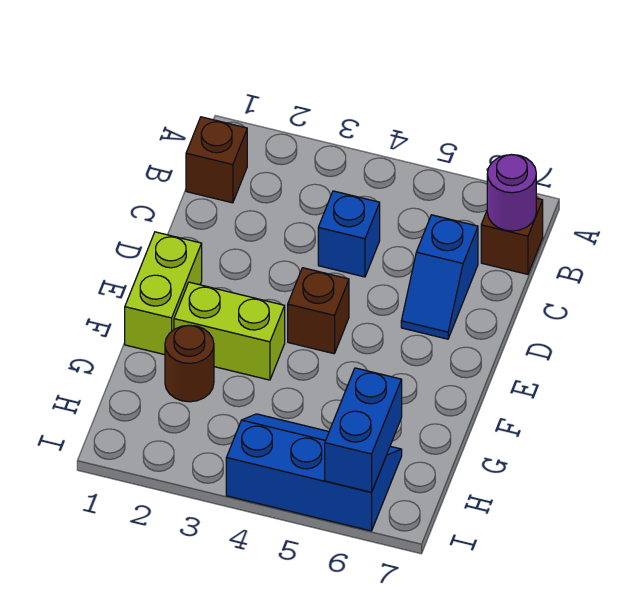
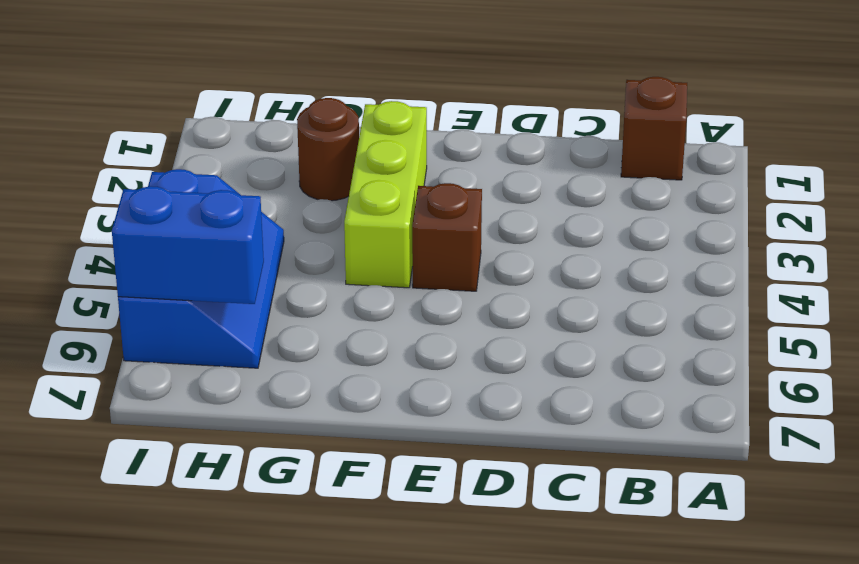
lime brick F2:F4 level 1 -> lime brick F2:F3 level 1
none -> brown brick B7 level 1
none -> blue brick C4 level 1

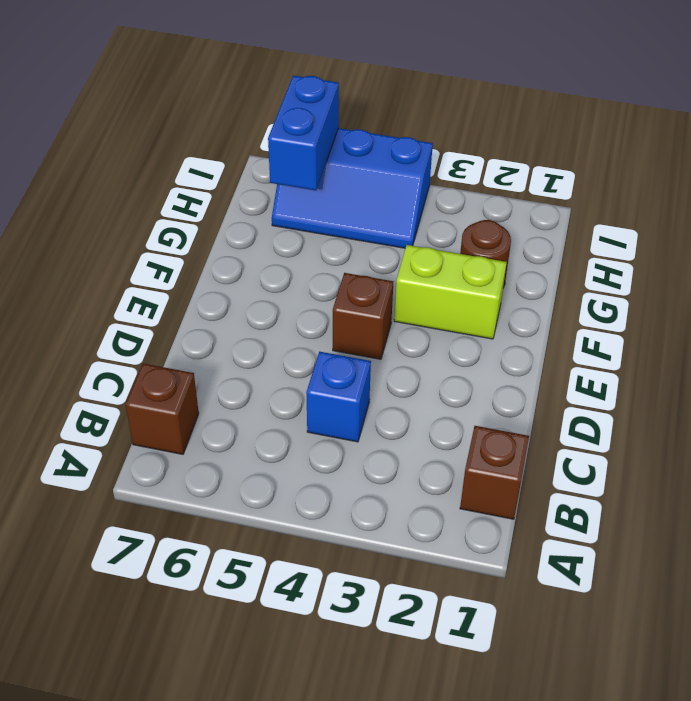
none -> blue slope C6:D6 level 1 top C
none -> lime brick E1:F1 level 1

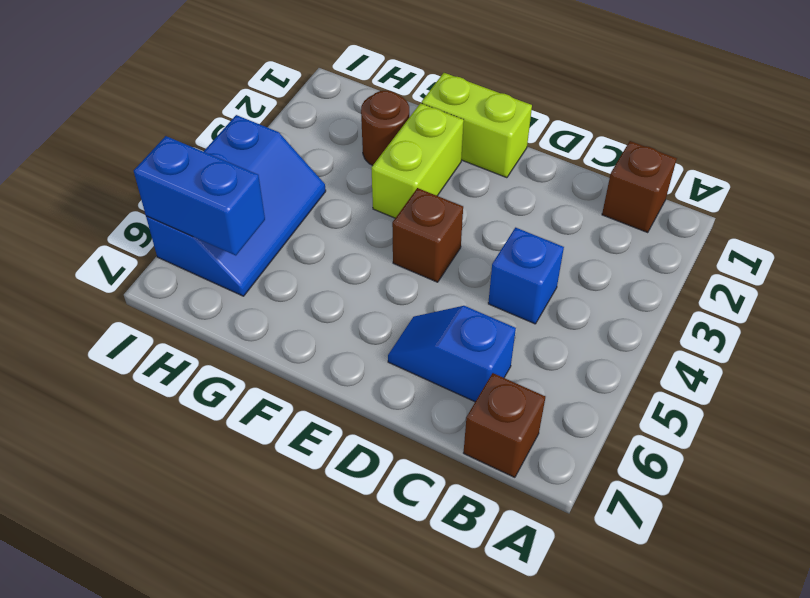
none -> purple round brick B7 level 2

